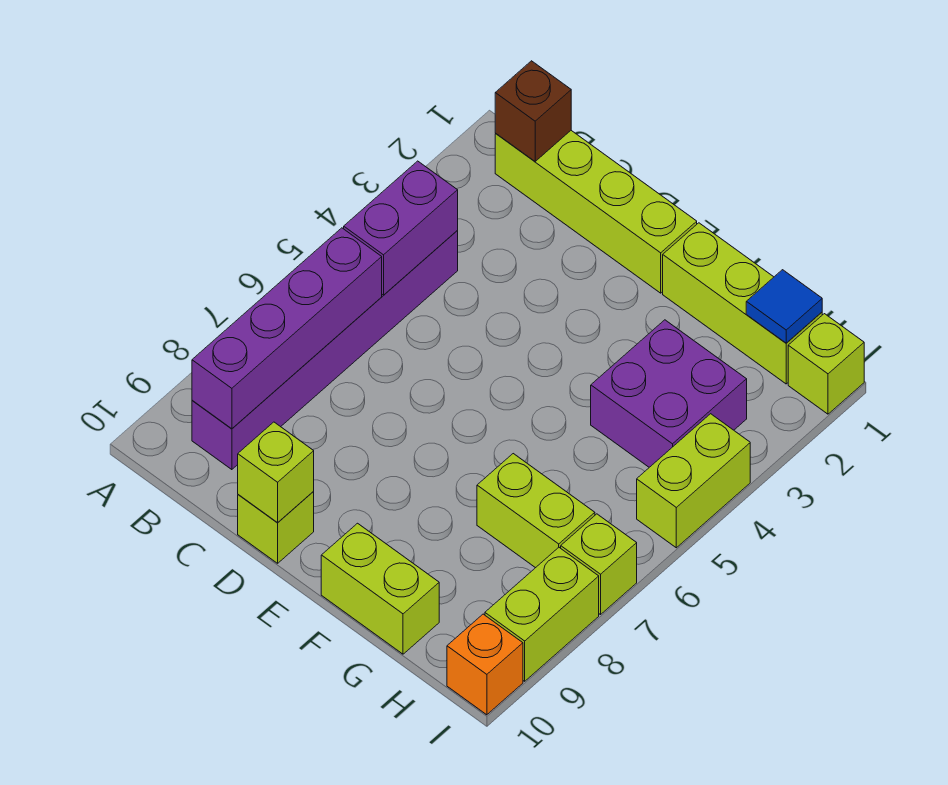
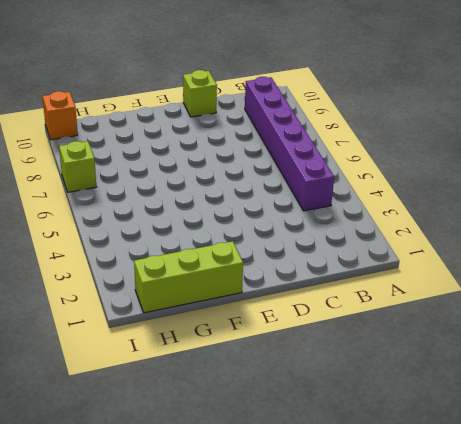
none -> lime brick B1:E1 level 1
none -> lime brick F10:G10 level 1
none -> purple brick G3:H4 level 1

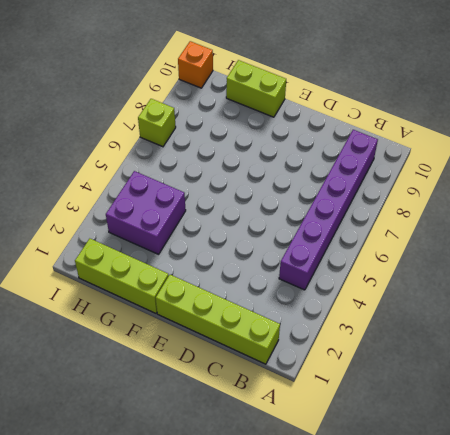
none -> lime brick D10 level 1
none -> lime brick G7:H7 level 1
none -> lime brick I1 level 1

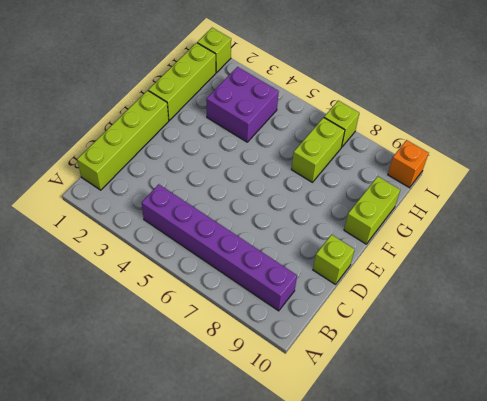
none -> lime brick I4:I5 level 1
none -> lime brick I8:I9 level 1
none -> brown brick B1 level 2

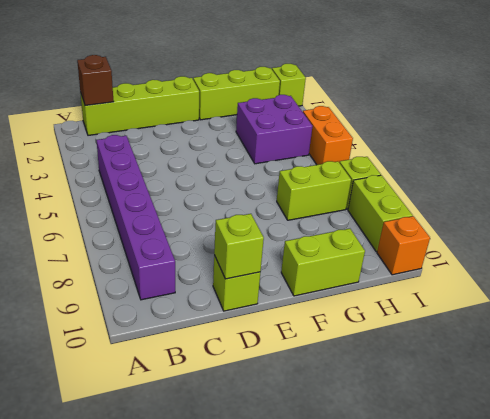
orange brick I4:I5 level 1 -> lime brick I4:I5 level 1
none -> purple brick B4:B5 level 2
none -> purple brick B6:B9 level 2
none -> blue tile H1 level 2

